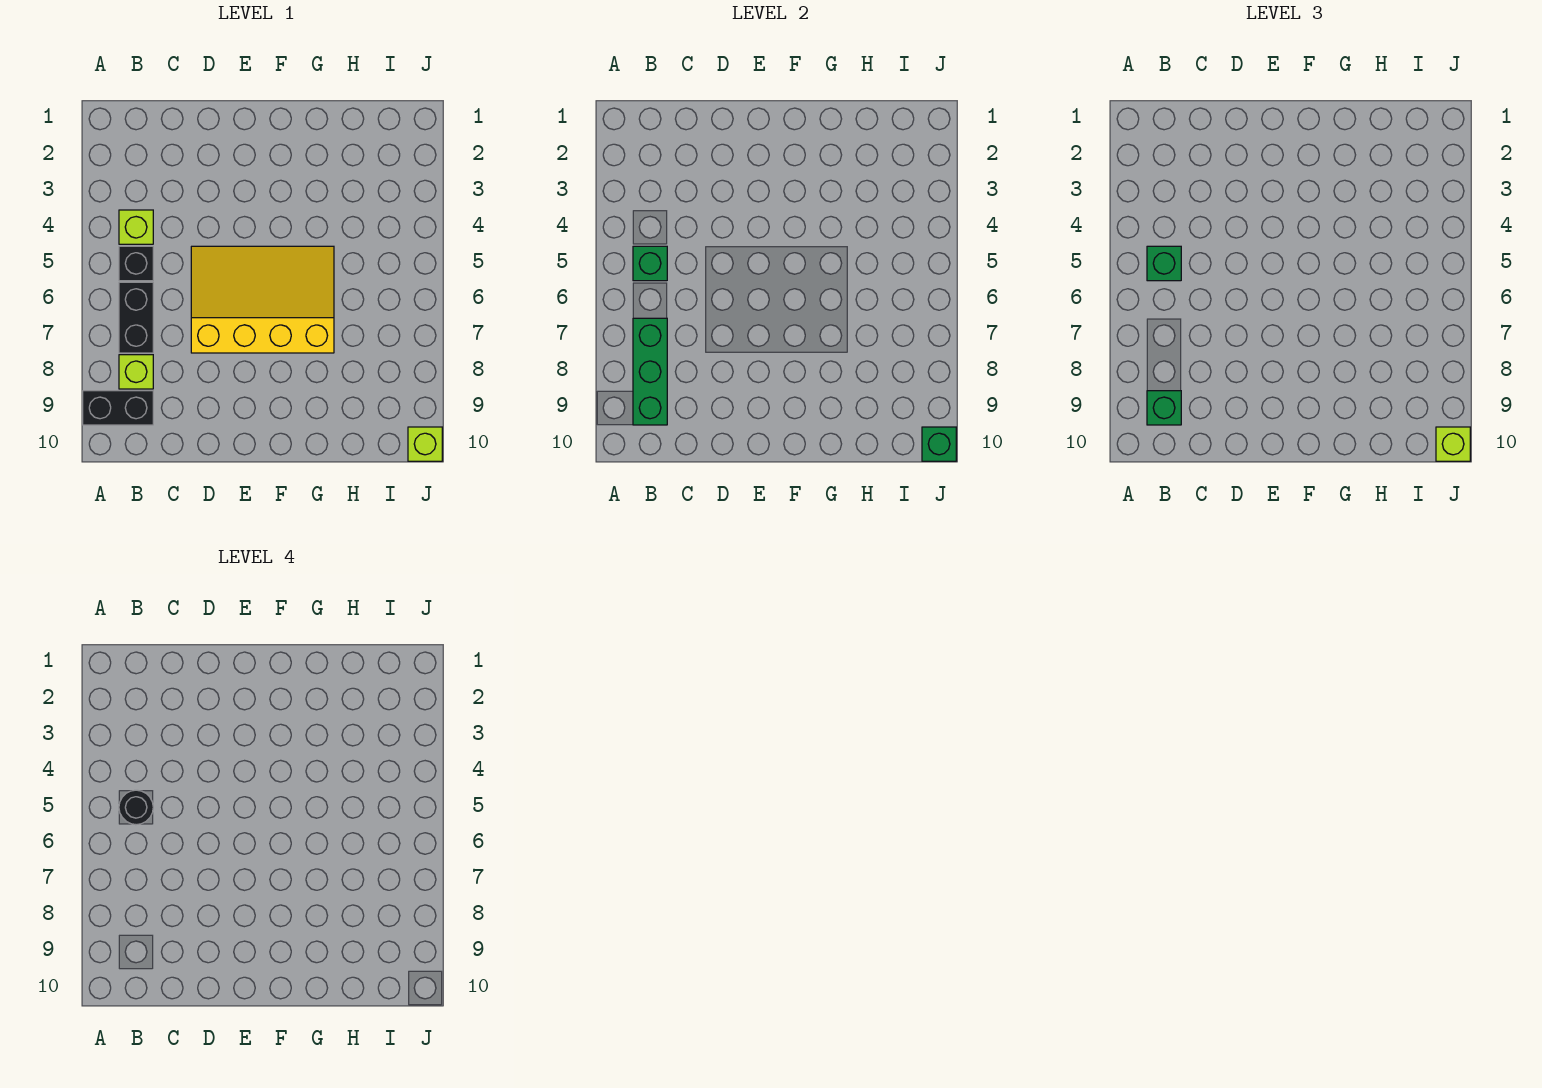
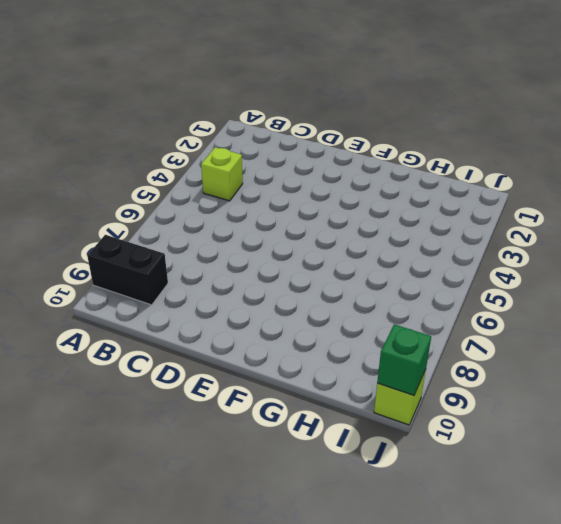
none -> black brick B5 level 1
none -> black brick B6:B7 level 1
none -> lime brick B8 level 1

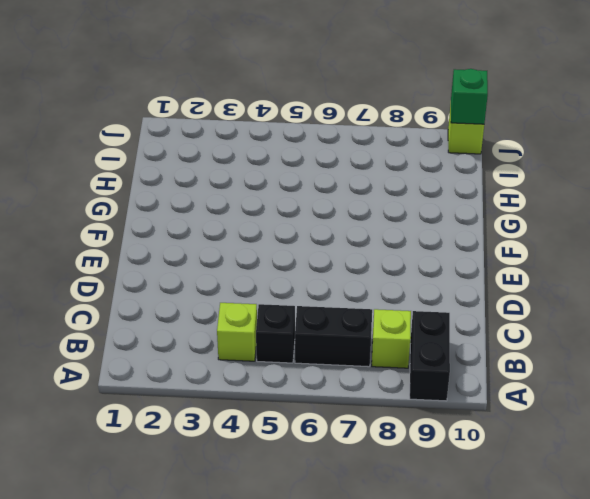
none -> yellow slope D5:G7 level 1 top 7
none -> green brick B5 level 2
none -> green brick B7:B9 level 2

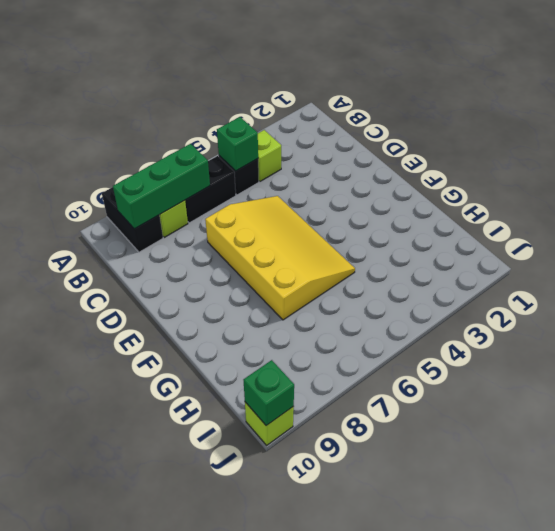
none -> green brick B5 level 3
none -> green brick B9 level 3
none -> lime brick J10 level 3

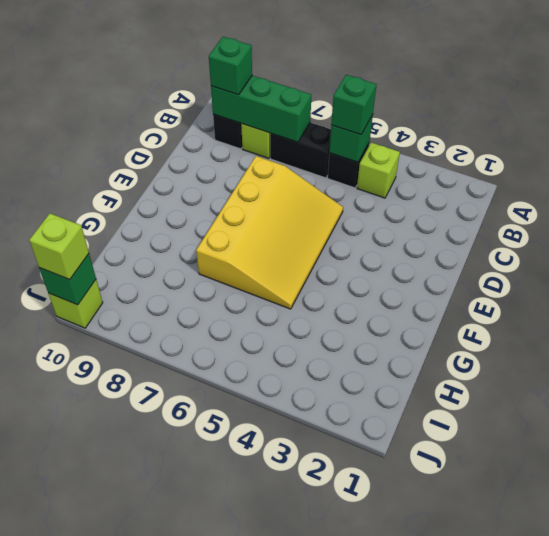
none -> black round brick B5 level 4

